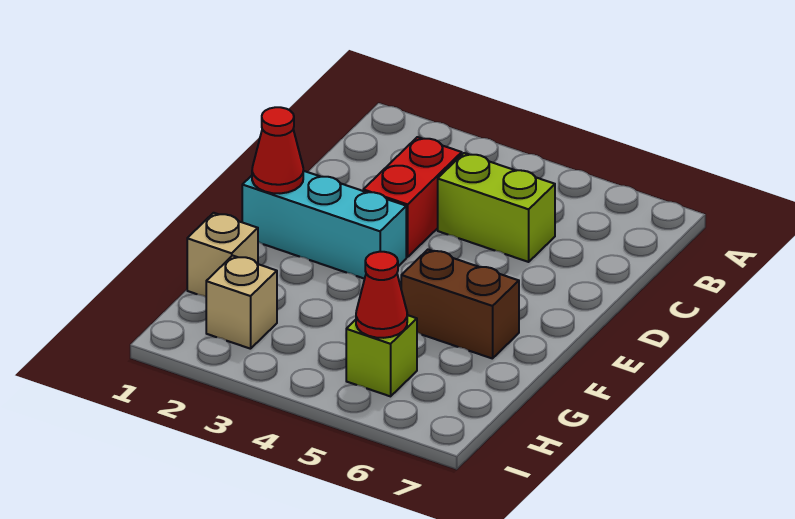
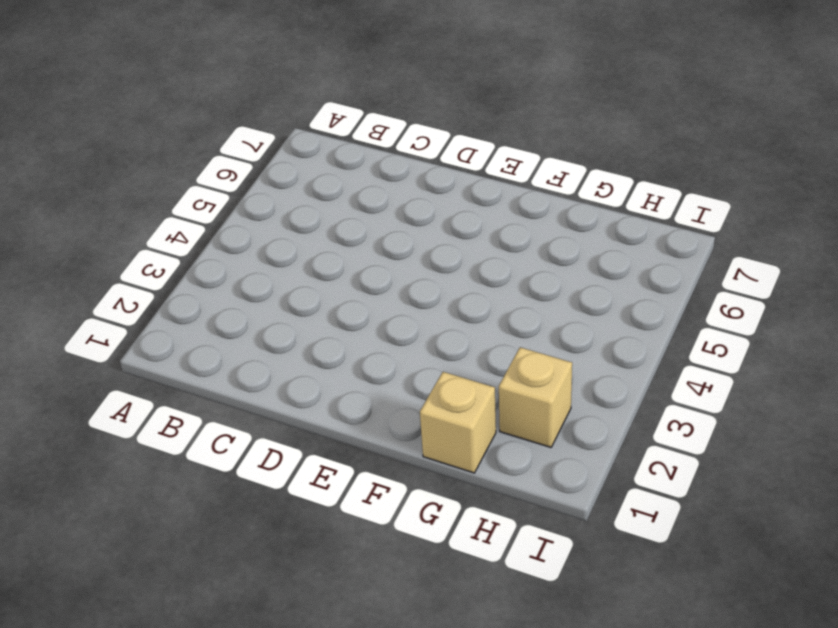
none -> red brick C3:D3 level 1
none -> lime brick C4:C5 level 1

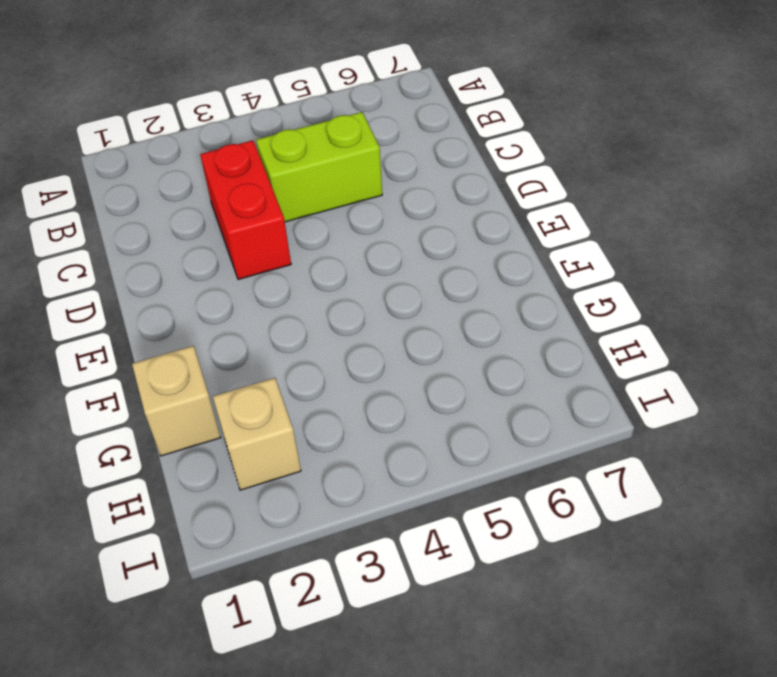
none -> cyan brick E1:E3 level 1
none -> brown brick F5:F6 level 1

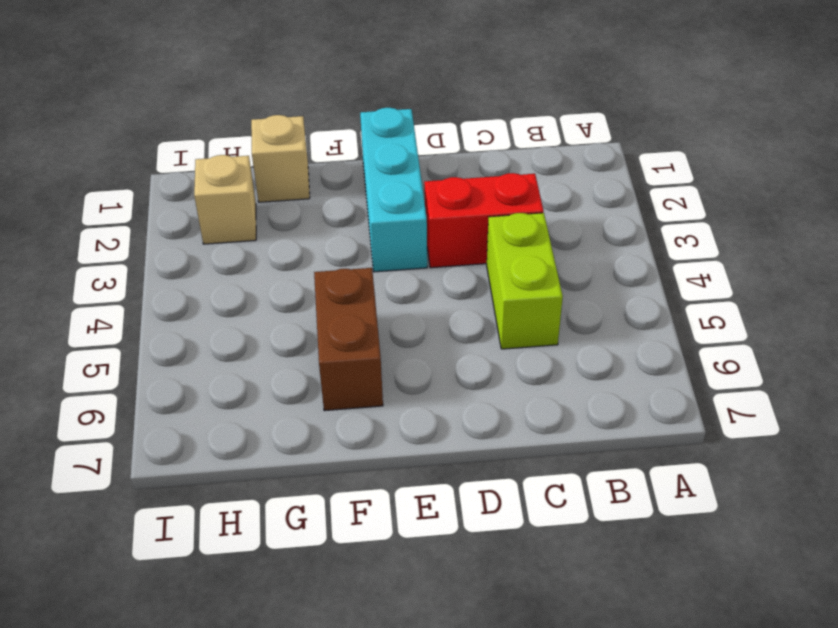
none -> lime brick H5 level 1
none -> red cone E1 level 2

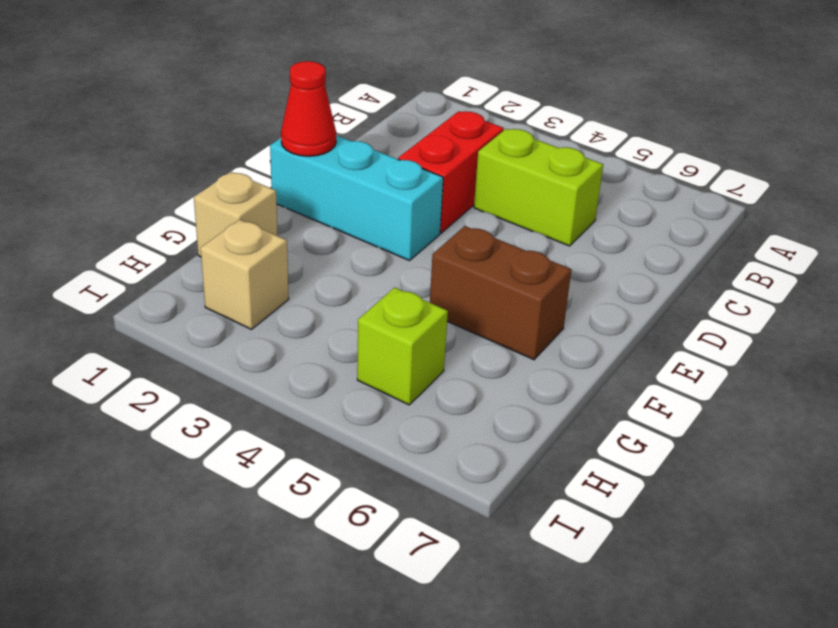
none -> red cone H5 level 2

